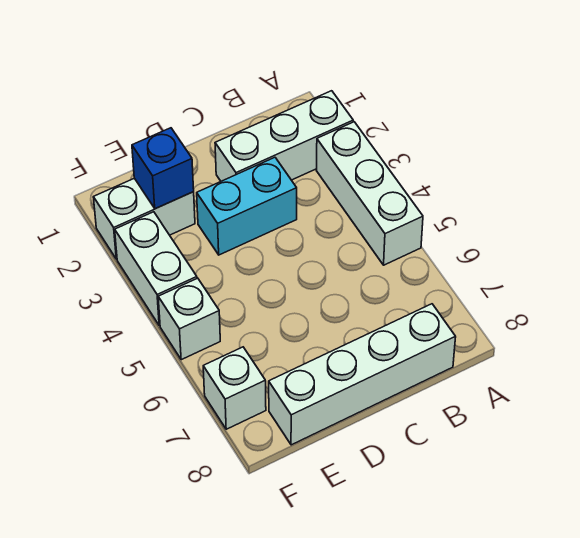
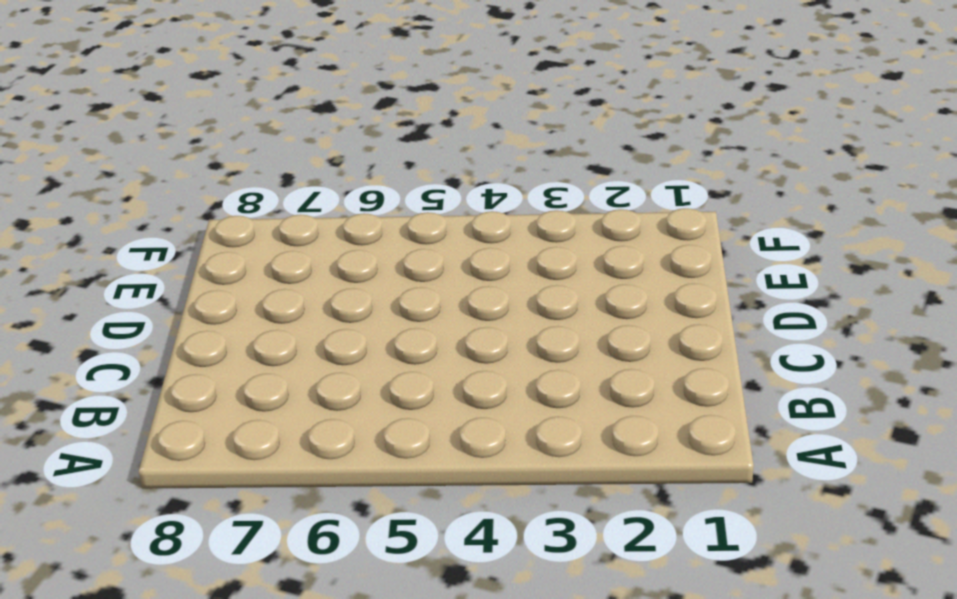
none -> white brick A2:C2 level 1
none -> white brick A3:A5 level 1

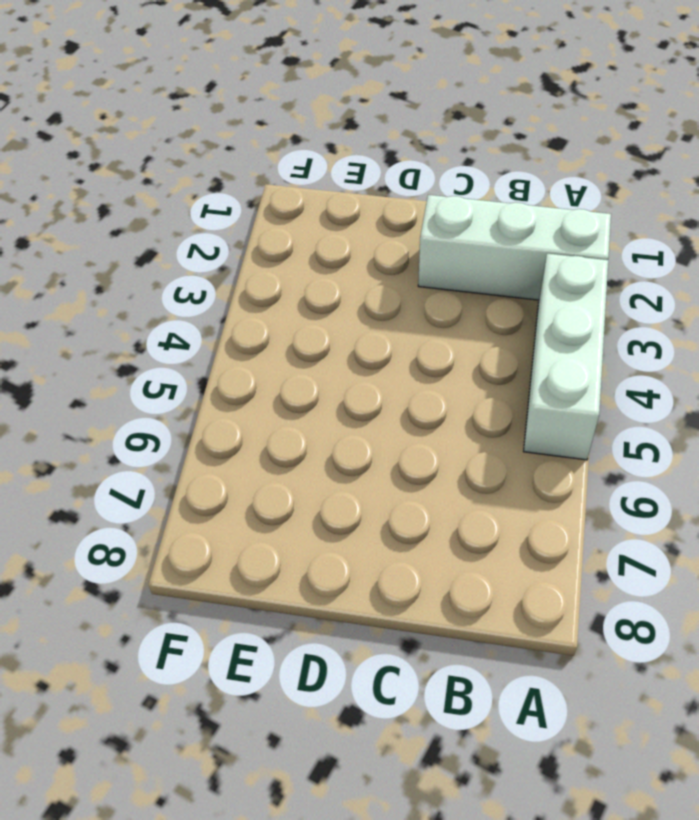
none -> white brick B8:E8 level 1
none -> cyan brick C3:D3 level 1

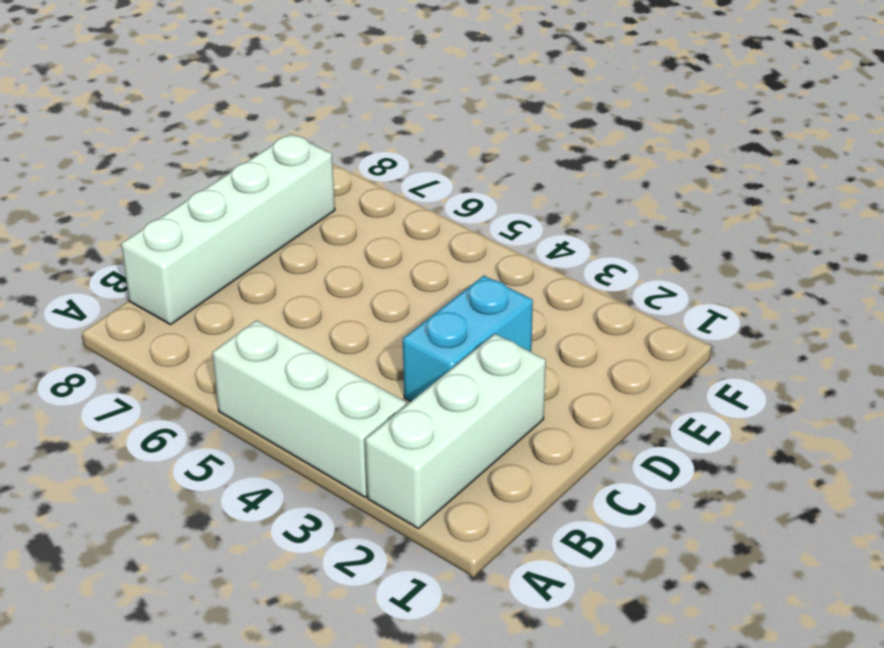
none -> white brick E2:F2 level 1
none -> white brick F3:F4 level 1

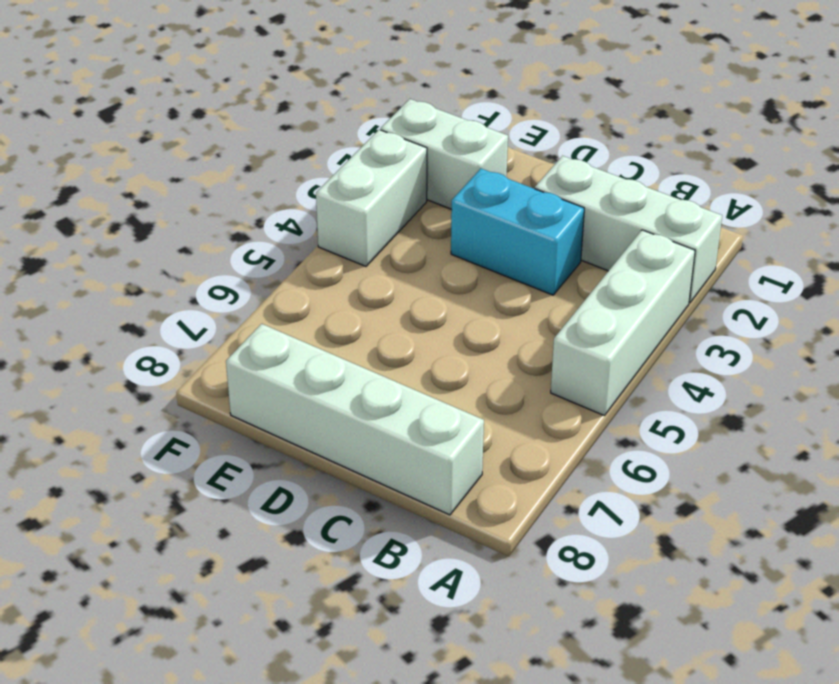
none -> white brick F5 level 1
none -> white brick F7 level 1

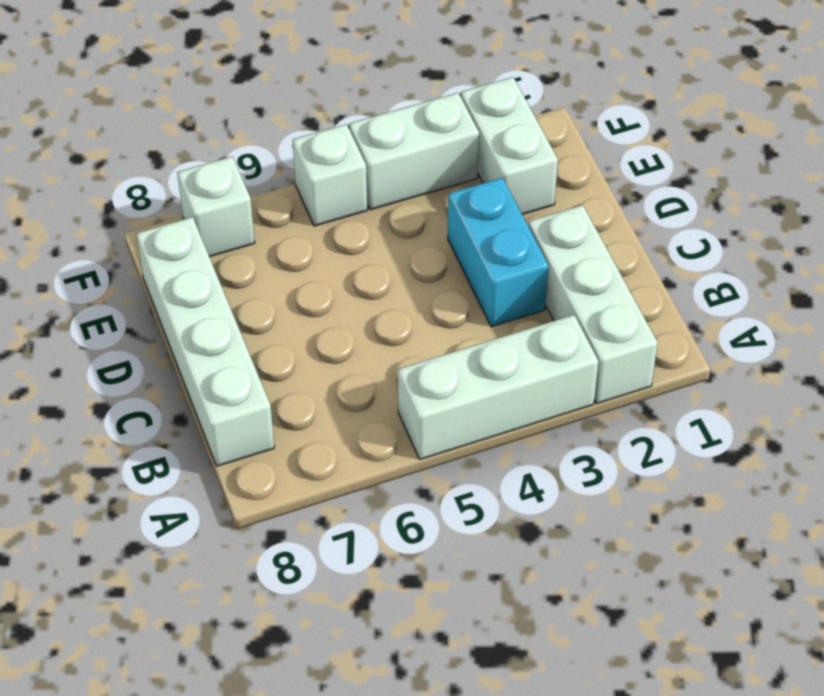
none -> blue brick E2 level 2

